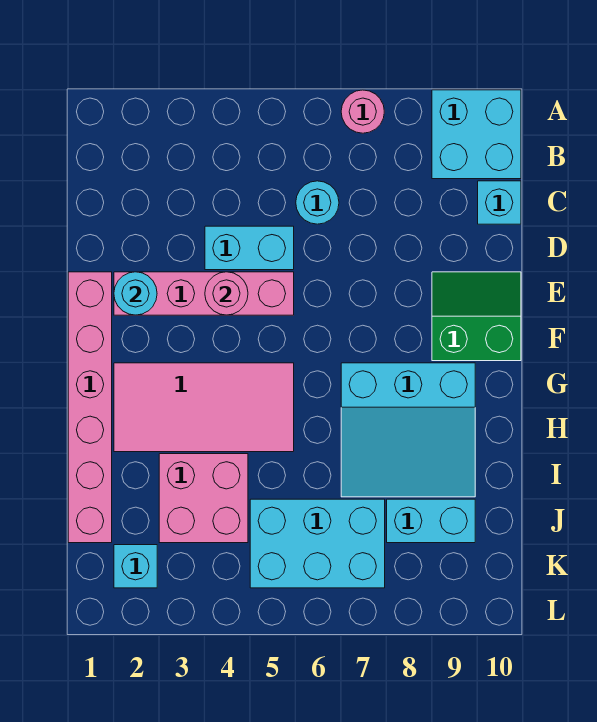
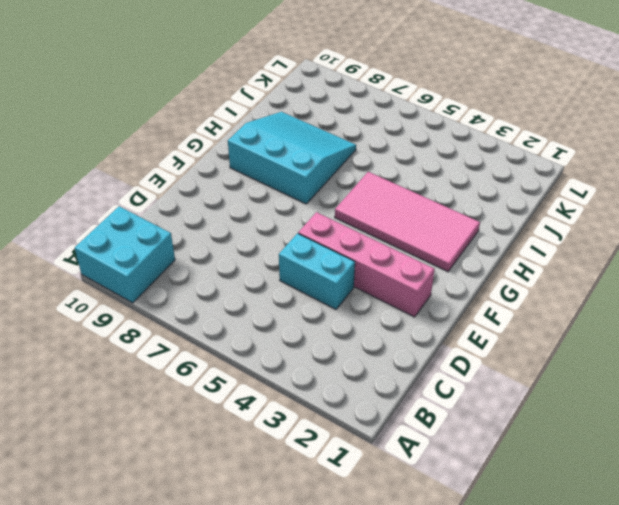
none -> pink round brick A7 level 1
none -> cyan round brick C6 level 1
none -> cyan brick C10 level 1

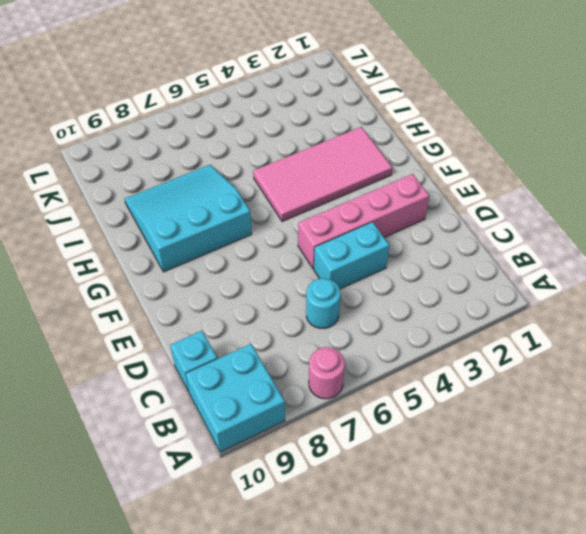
none -> pink brick E1:J1 level 1
none -> green slope E9:F10 level 1 top F
none -> pink brick I3:J4 level 1

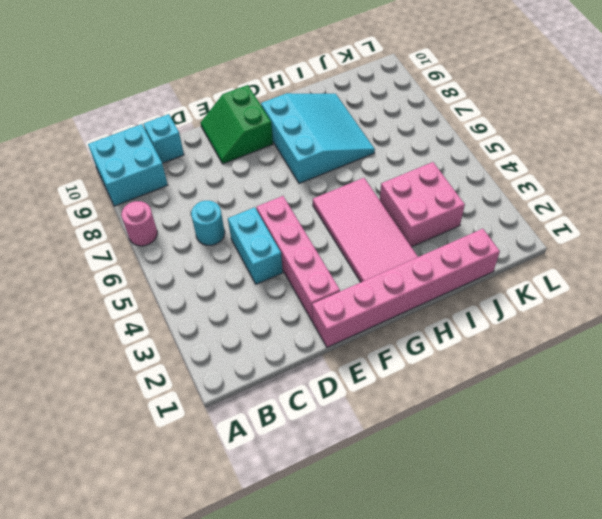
none -> cyan brick J5:K7 level 1
none -> cyan brick J8:J9 level 1
none -> cyan brick K2 level 1

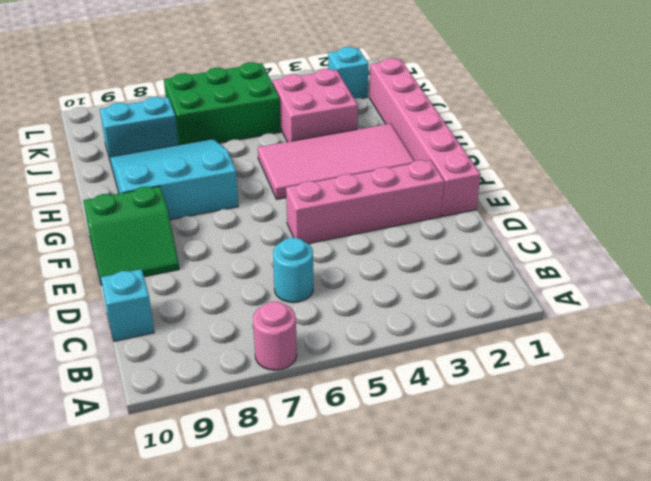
green brick J5:K7 level 1 -> cyan brick J5:K7 level 1
none -> cyan brick A9:B10 level 1
none -> cyan brick D4:D5 level 1
none -> cyan round brick E2 level 2

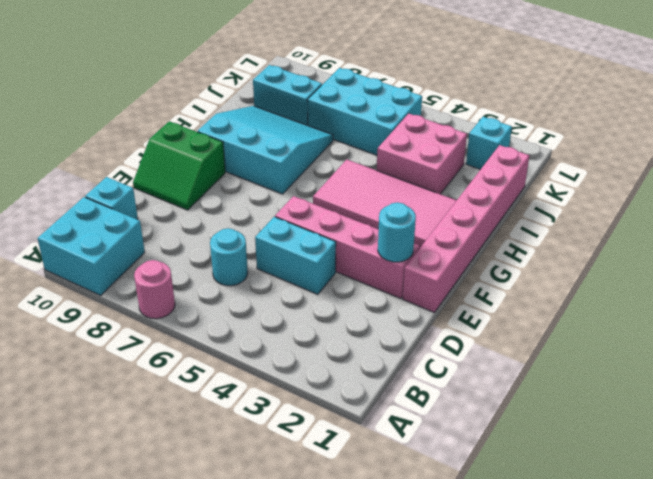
none -> pink round brick E4 level 2

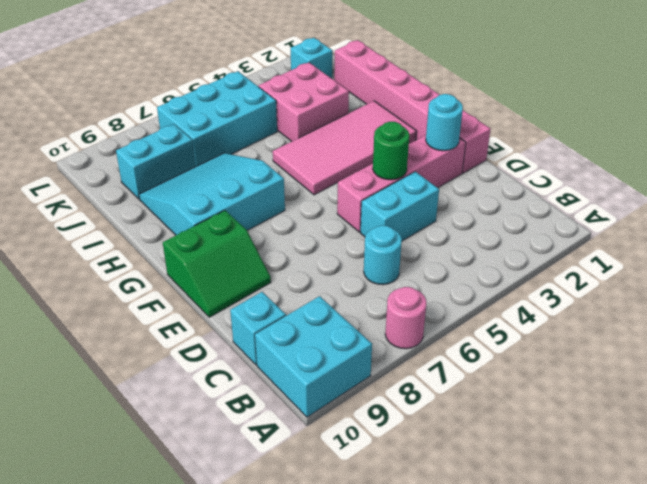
green round brick E4 level 2 -> pink round brick E4 level 2

